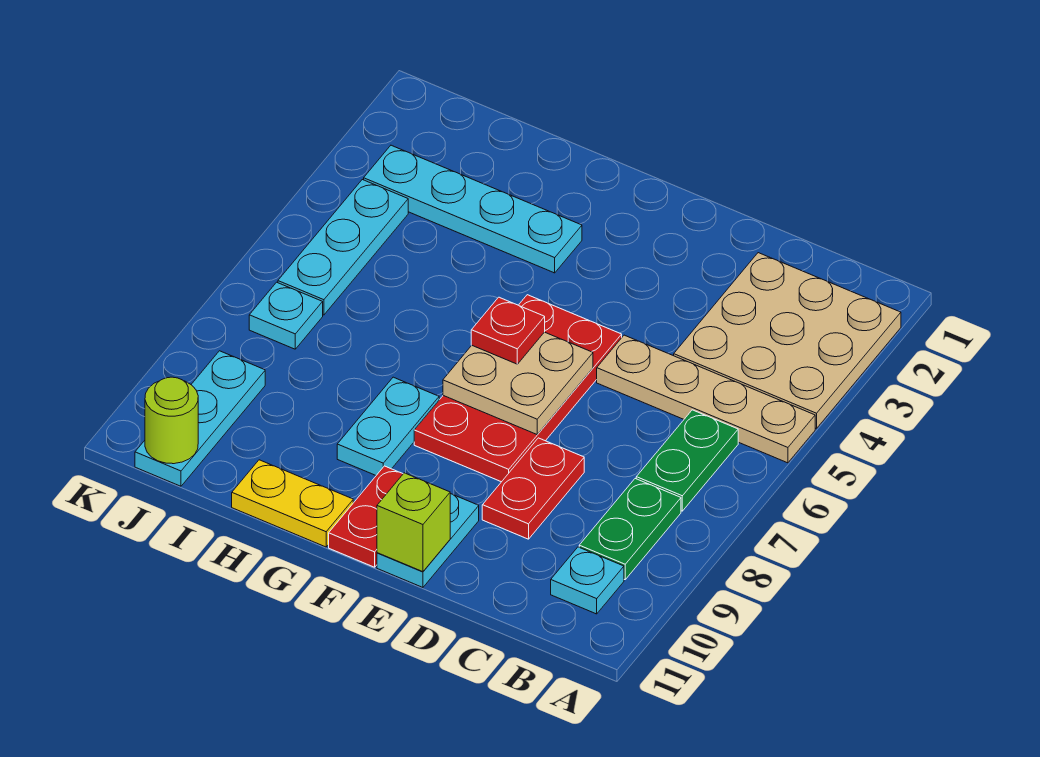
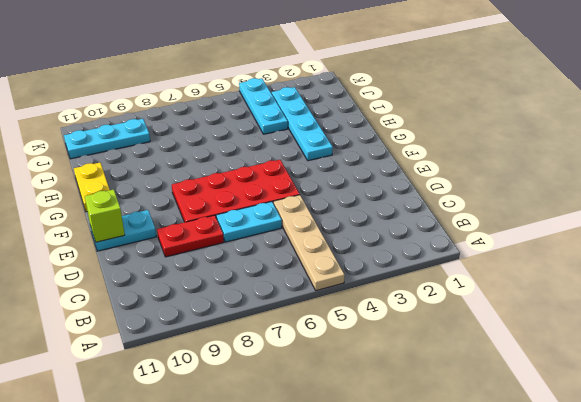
cyan plate D6:D7 level 1 -> cyan plate G8:G9 level 1
cyan plate I4:K4 level 1 -> cyan plate J4:J6 level 1
none -> tan plate A2:C4 level 1
none -> green plate B6:B7 level 1
none -> green plate B8:B9 level 1

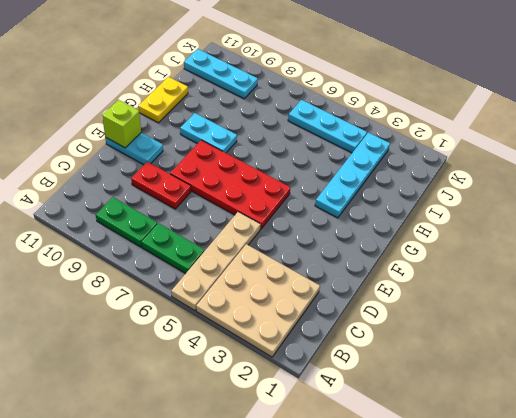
none -> cyan plate B10 level 1
none -> red plate F10:F11 level 1
none -> cyan plate J7 level 1

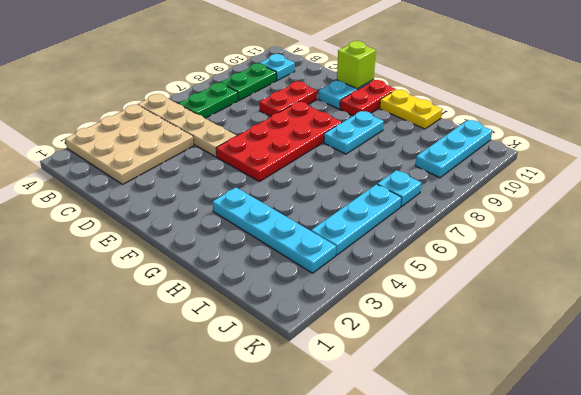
none -> tan plate E6:F7 level 2
none -> lime round brick J11 level 2
none -> red plate F6 level 3

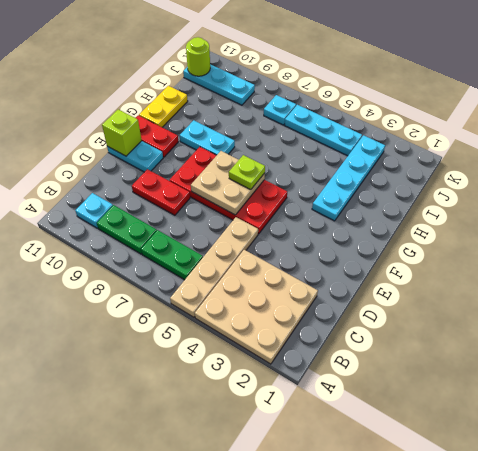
lime plate F6 level 3 -> red plate F6 level 3

